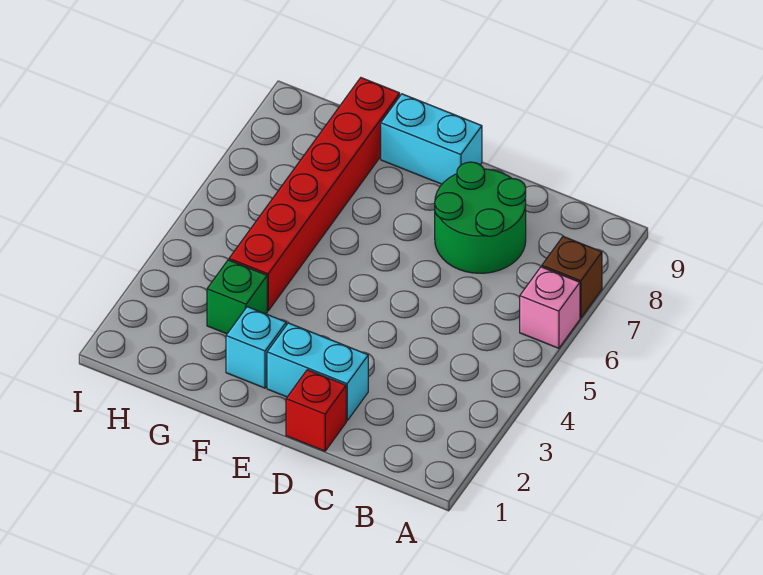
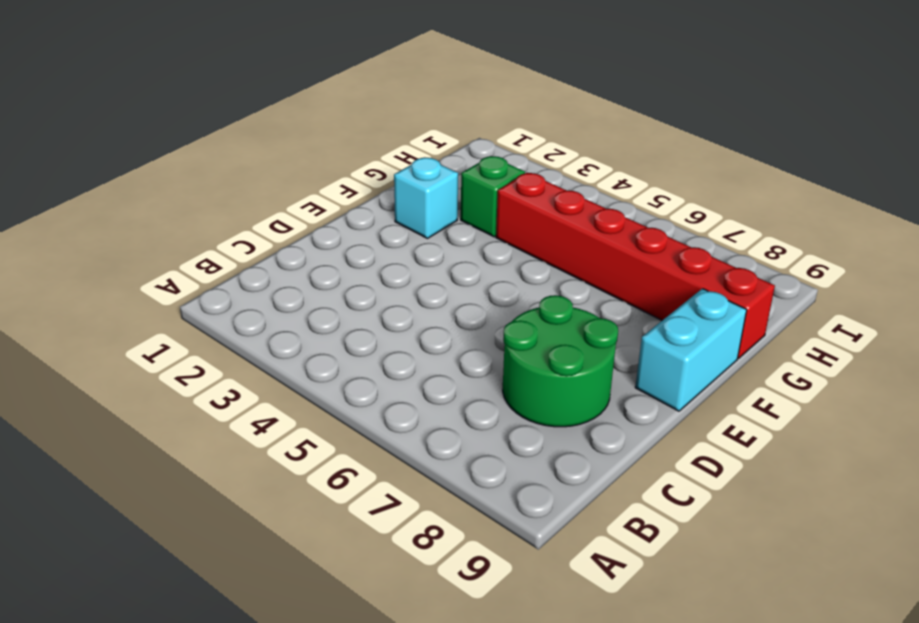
none -> pink brick A6 level 1
none -> brown brick A7 level 1

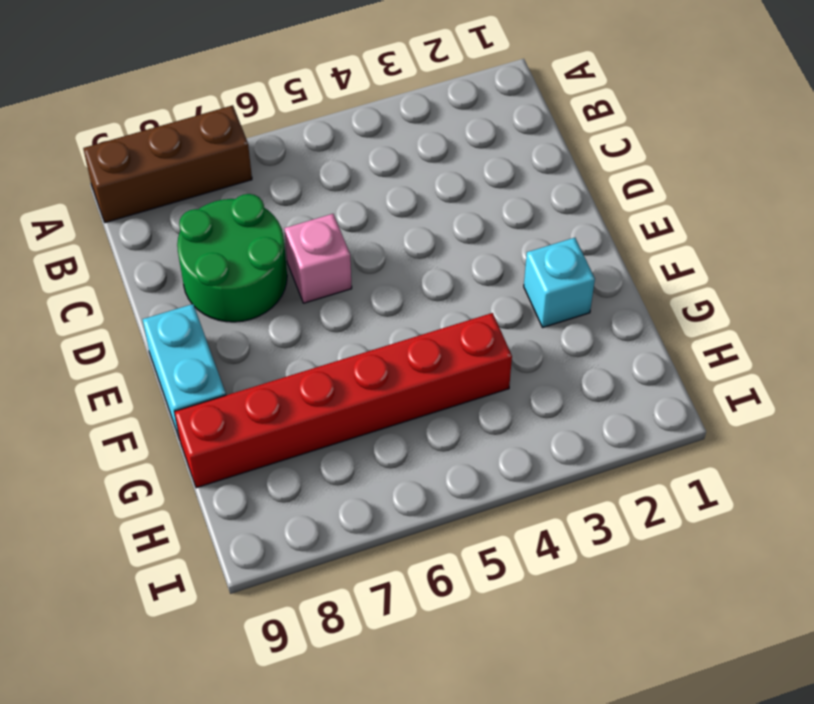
brown brick A7:A9 level 1 -> brown brick A7 level 1
pink brick D6 level 1 -> pink brick A6 level 1
none -> red brick D1 level 1
none -> cyan brick D2:E2 level 1

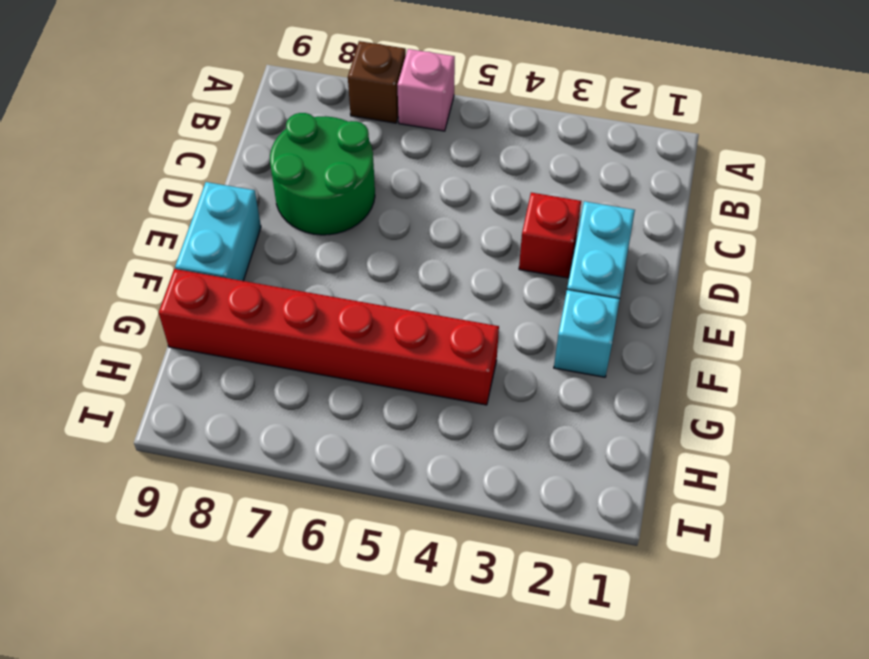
red brick D3 level 1 -> red brick D1 level 1
none -> green brick G3 level 1

